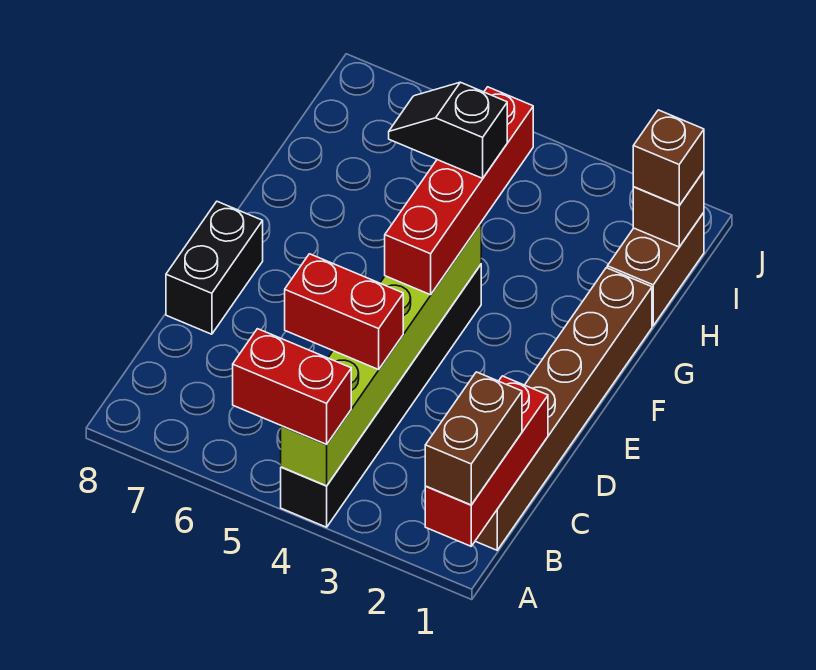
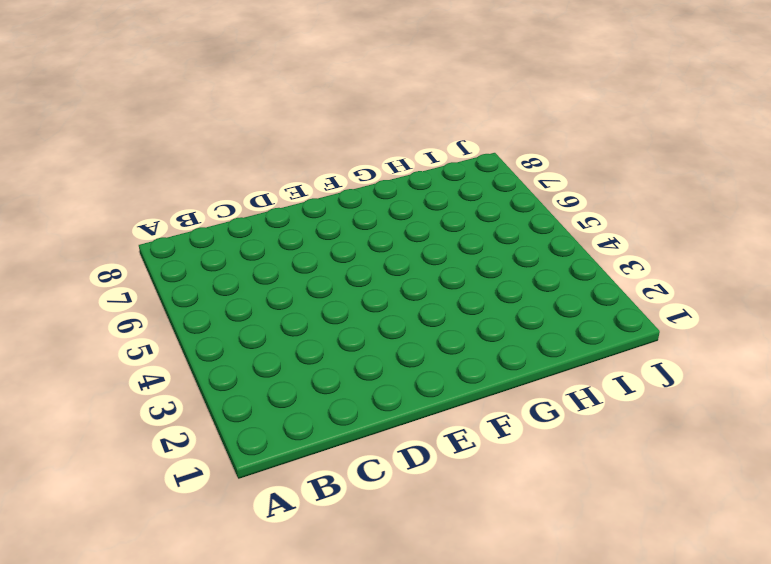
none -> black brick A4:F4 level 1
none -> brown brick B1:G1 level 1
none -> black brick D8:E8 level 1

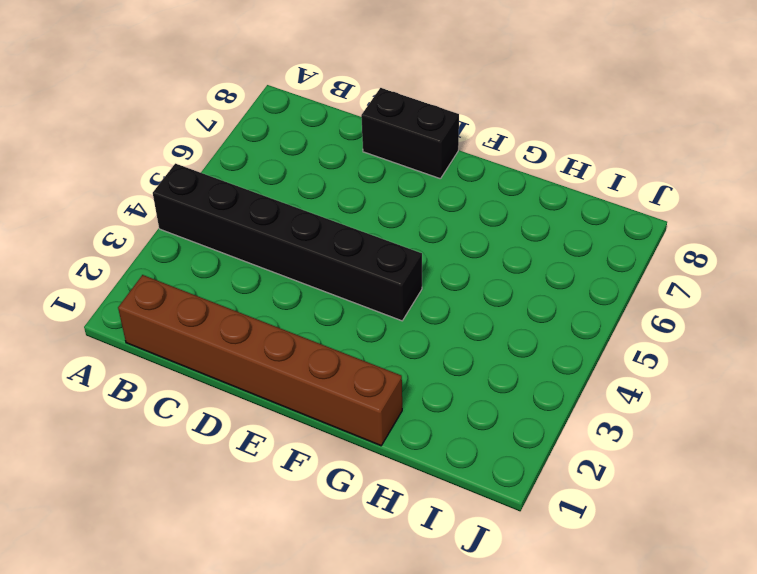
none -> brown brick H1:I1 level 1
none -> red brick A1:C1 level 2
none -> lime brick A4:F4 level 2

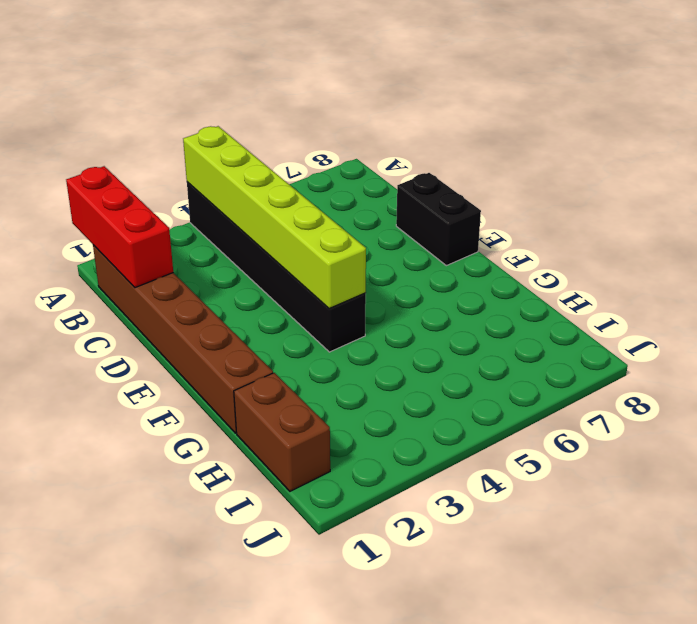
none -> brown brick I1 level 2
none -> brown brick A1:B1 level 3
none -> red brick A4:A5 level 3

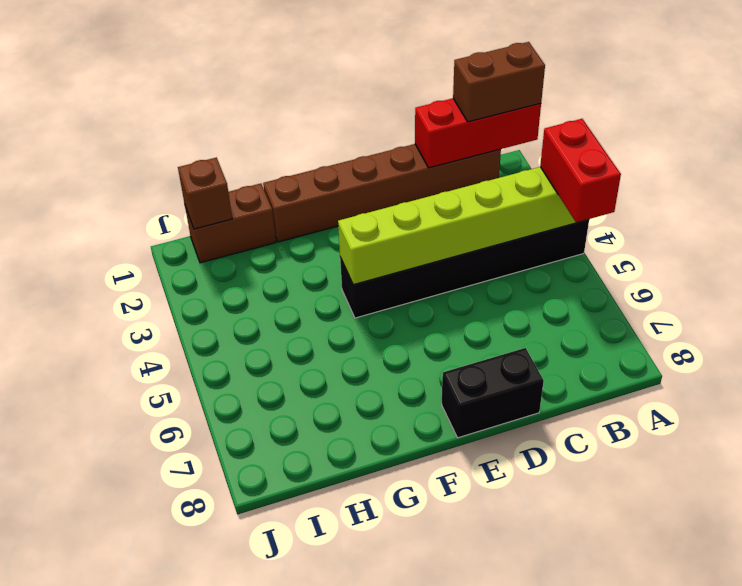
none -> red brick C4:C5 level 3
none -> red brick E4:H4 level 3
none -> brown brick I1 level 3

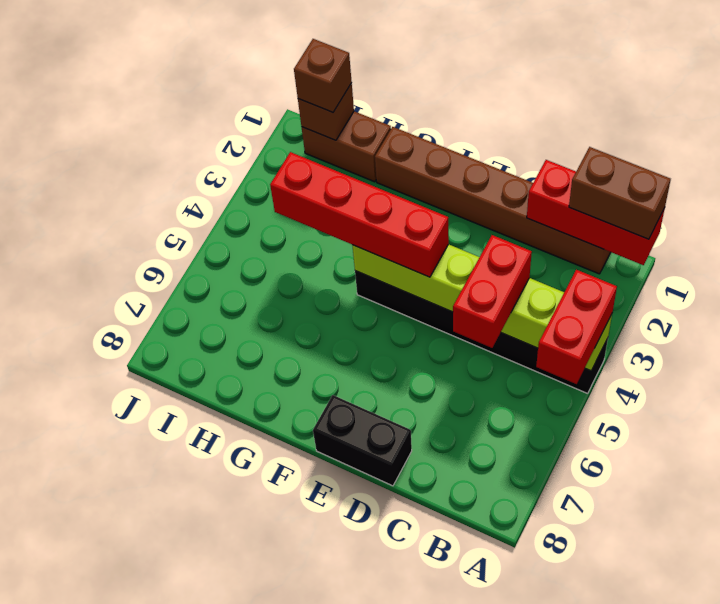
none -> black slope G4:G5 level 4 top 4

